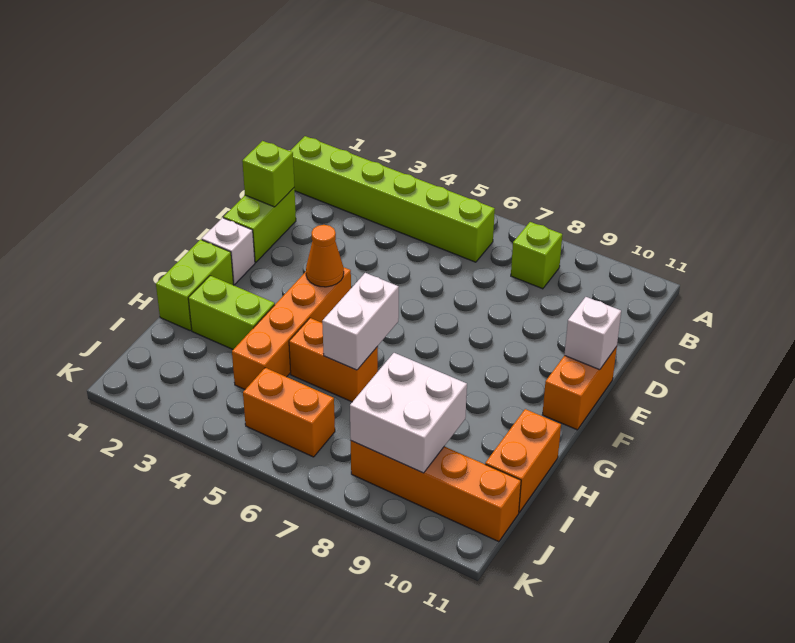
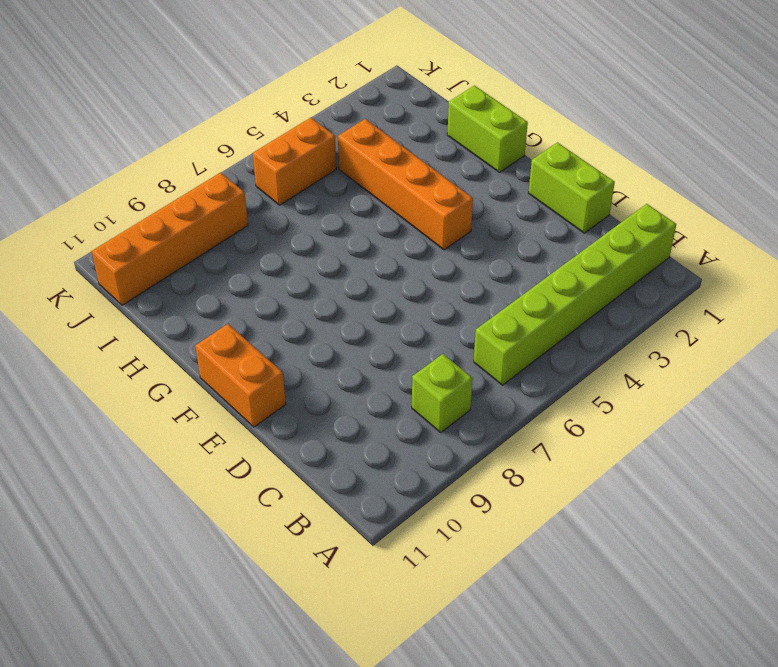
none -> white brick F1 level 1
none -> lime brick H2:H3 level 1
none -> orange brick H5:H6 level 1

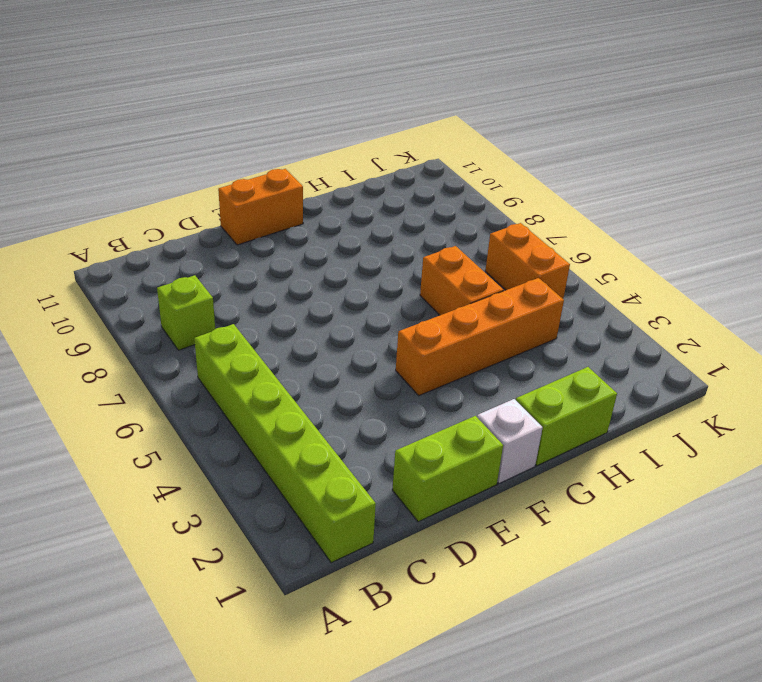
none -> lime brick H2:H3 level 1
none -> orange brick H11:I11 level 1
none -> orange brick J8:J11 level 1

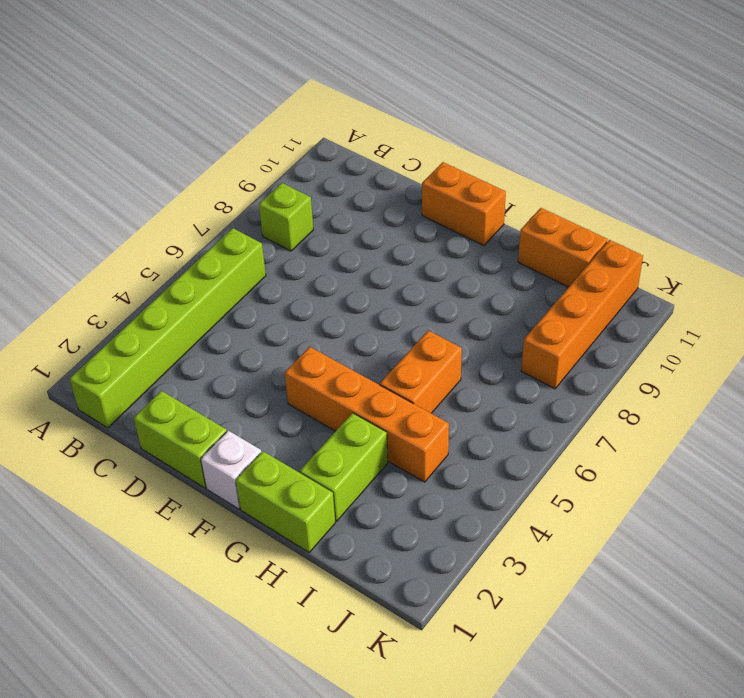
none -> orange brick J5:J6 level 1
none -> lime brick D1 level 2
none -> white brick E11 level 2

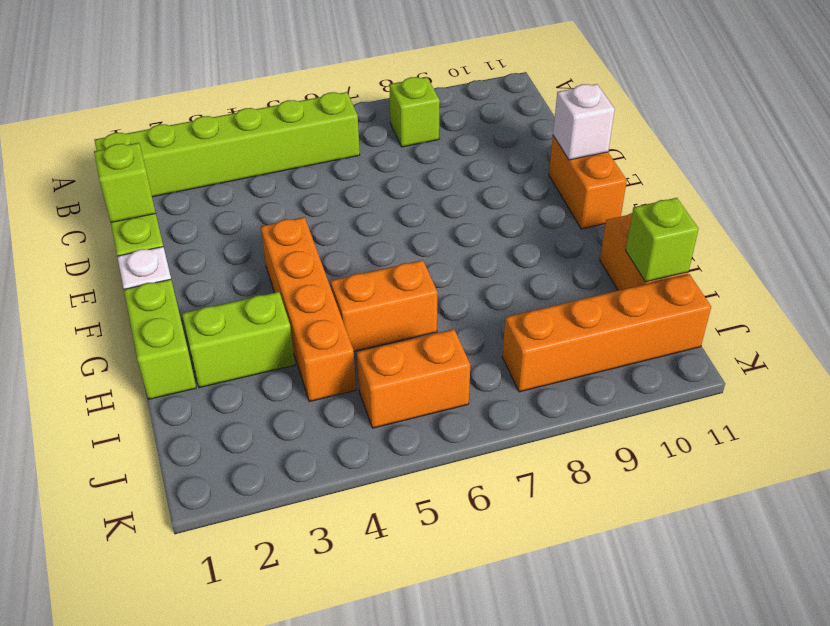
lime brick I11 level 2 -> none
none -> orange cone F4 level 2
none -> white brick G6:H6 level 2
none -> white brick I8:J9 level 2

